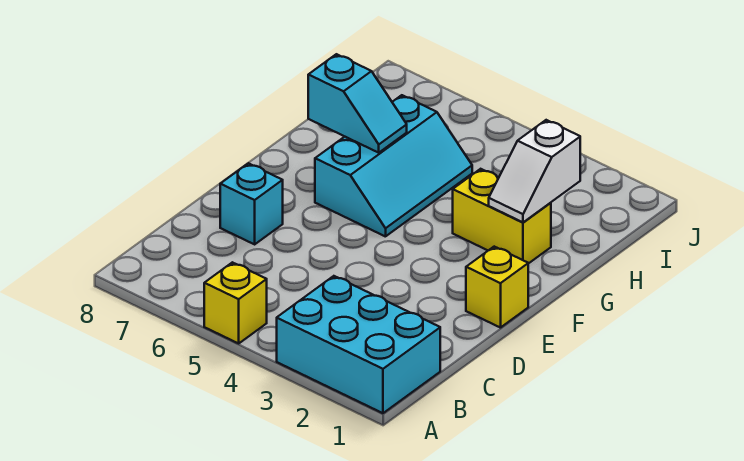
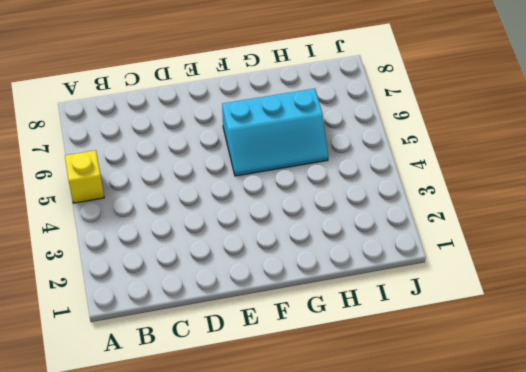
none -> cyan brick A1:B3 level 1
none -> cyan brick D7 level 1

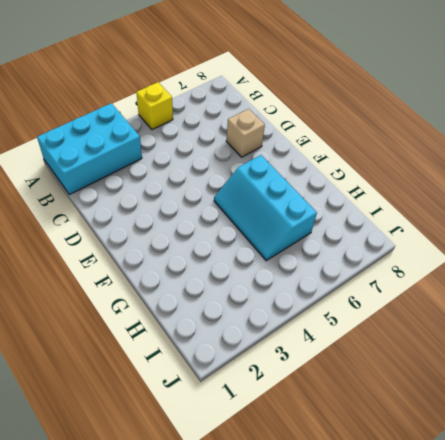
tan brick D7 level 1 -> cyan brick D7 level 1
none -> yellow brick E1 level 1
none -> yellow brick G2:G3 level 1

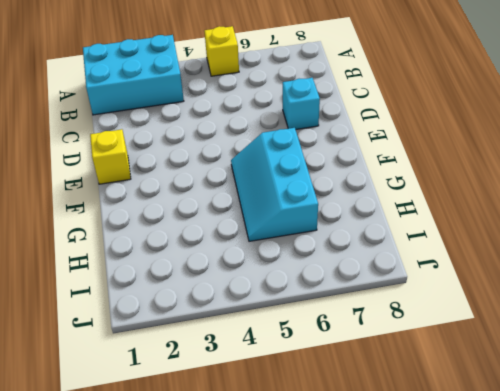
none -> yellow brick G2:G3 level 1
none -> white slope G2:H2 level 2 top H

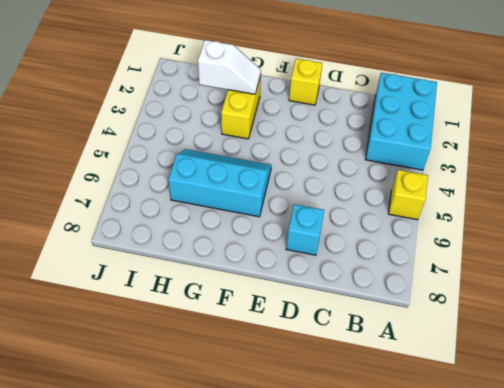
none -> cyan slope G6:G7 level 2 top 7

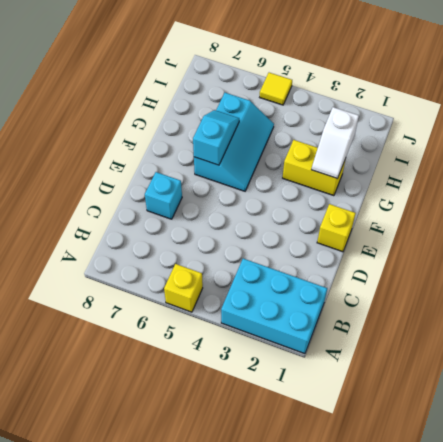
cyan slope F6:G6 level 2 top F -> cyan slope G6:G7 level 2 top 7
yellow tile J5 level 1 -> none

